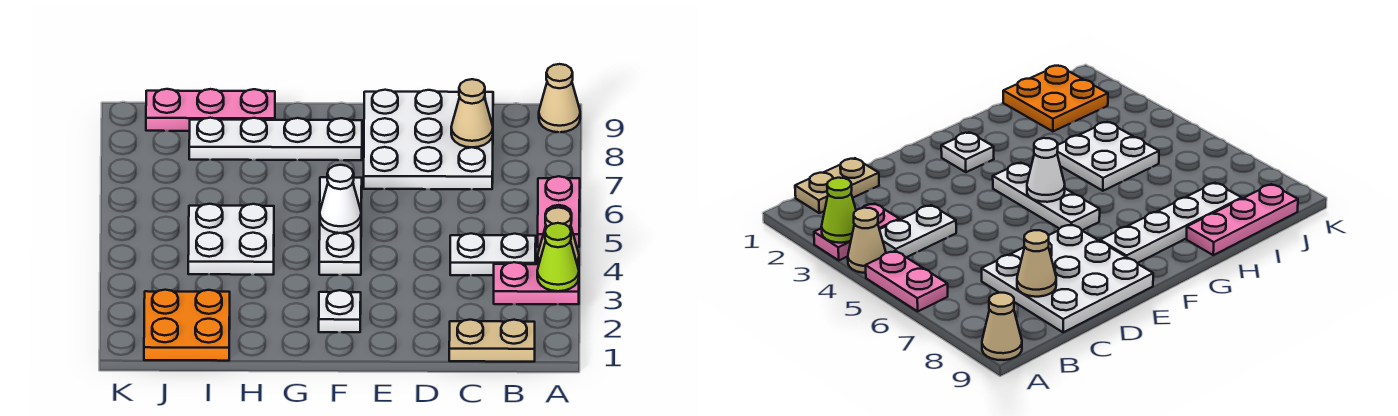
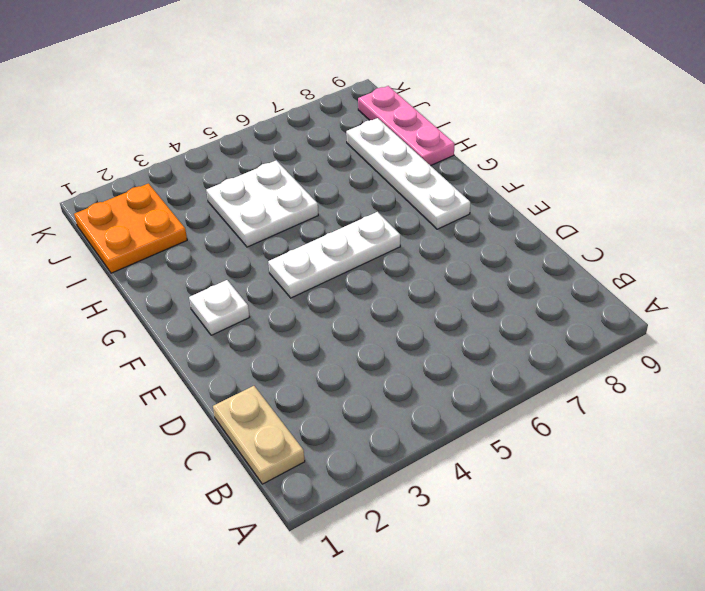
none -> pink plate A3:B3 level 1
none -> tan cone A4 level 1
none -> pink plate A5:A6 level 1

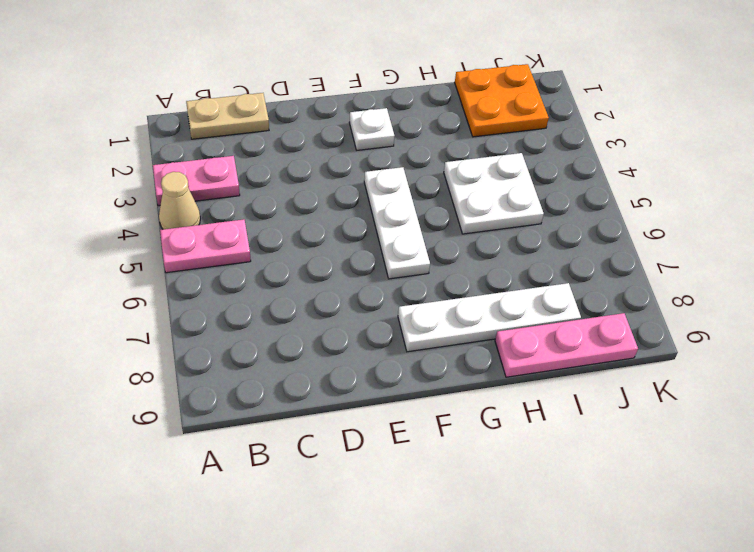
pink plate A5:B5 level 1 -> pink plate A5:A6 level 1
none -> tan cone A9 level 1
none -> white plate B4:C4 level 1
none -> white plate C7:E9 level 1

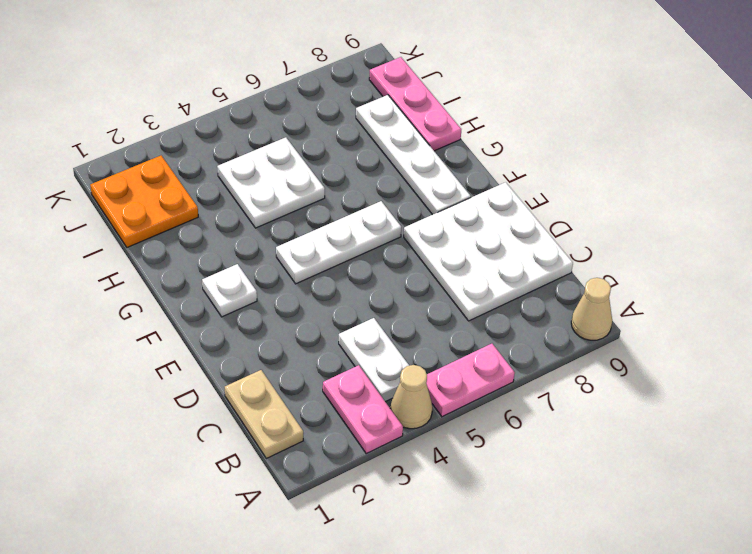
none -> lime cone A3 level 2
none -> tan cone C8 level 2
none -> white cone F5 level 2

